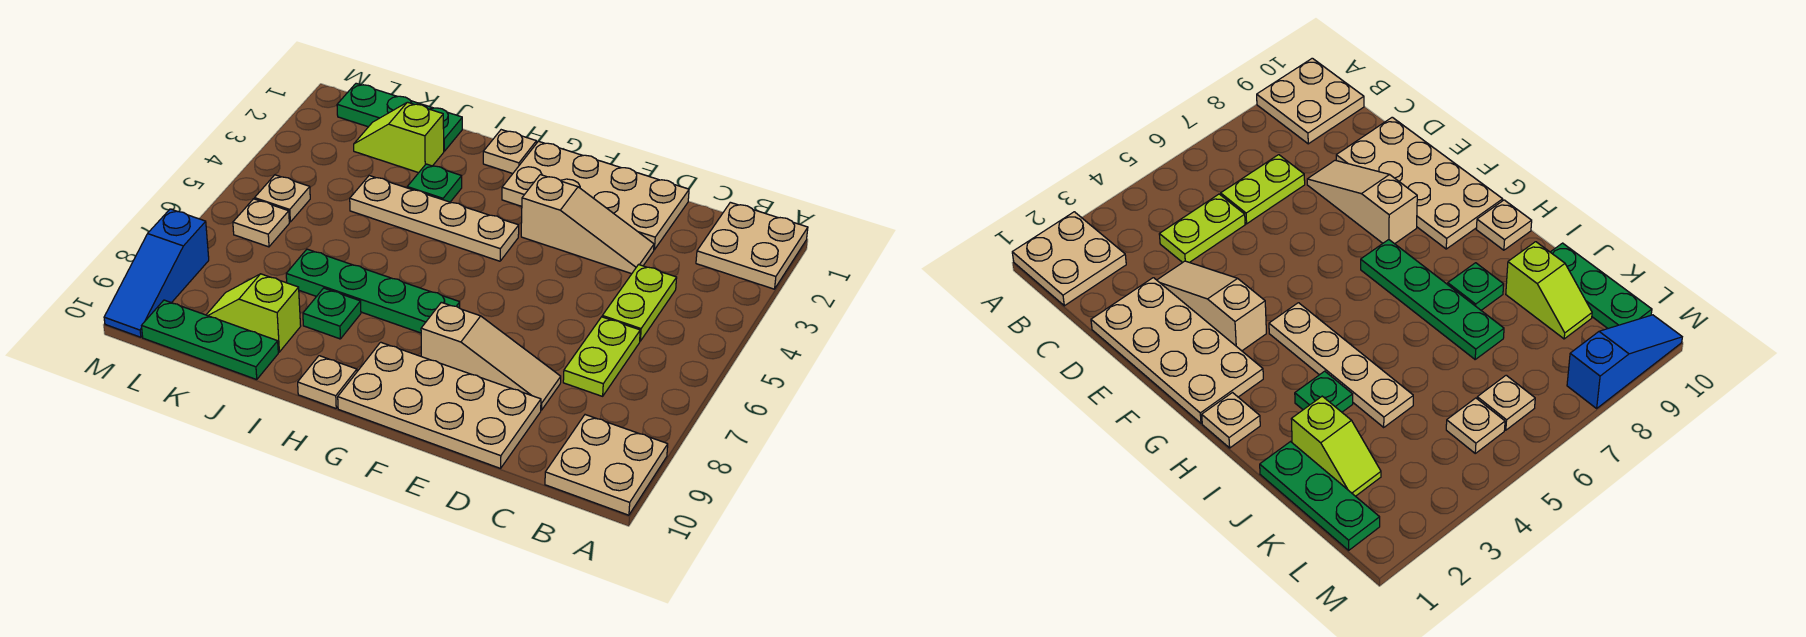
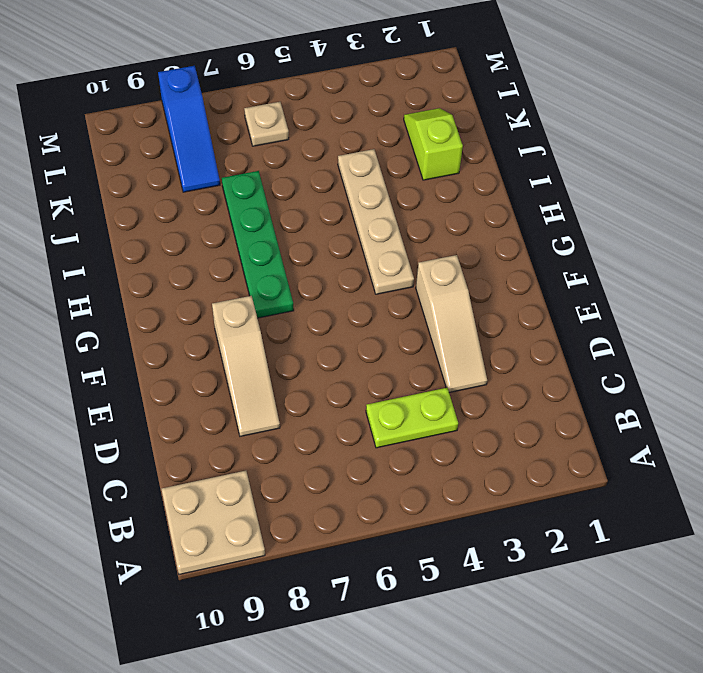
blue slope K8:M8 level 1 top M -> blue slope M8:M10 level 1 top 8
none -> tan plate A1:B2 level 1
none -> lime plate C6:C7 level 1
none -> tan plate D1:G2 level 1

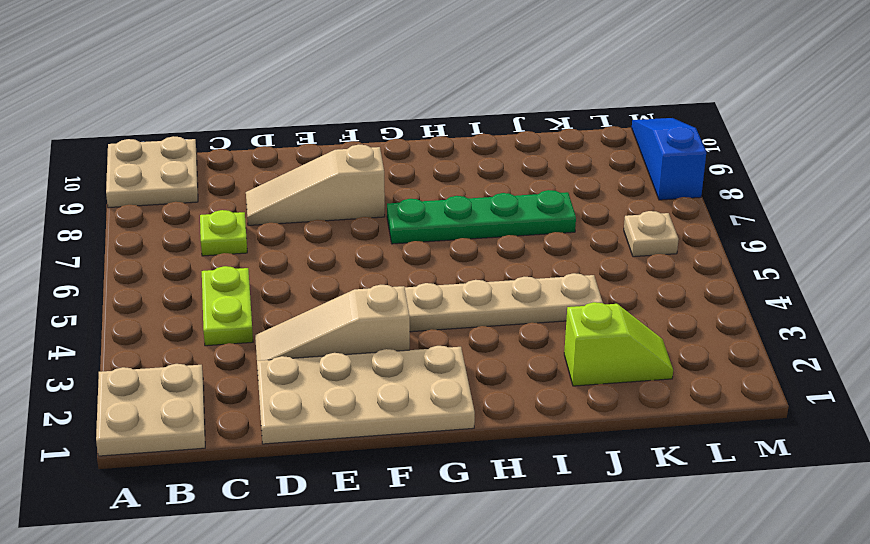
lime plate C7 level 1 -> lime plate C6:C7 level 1
none -> tan plate D9:G10 level 1
none -> tan plate H1 level 1
none -> tan plate H10 level 1

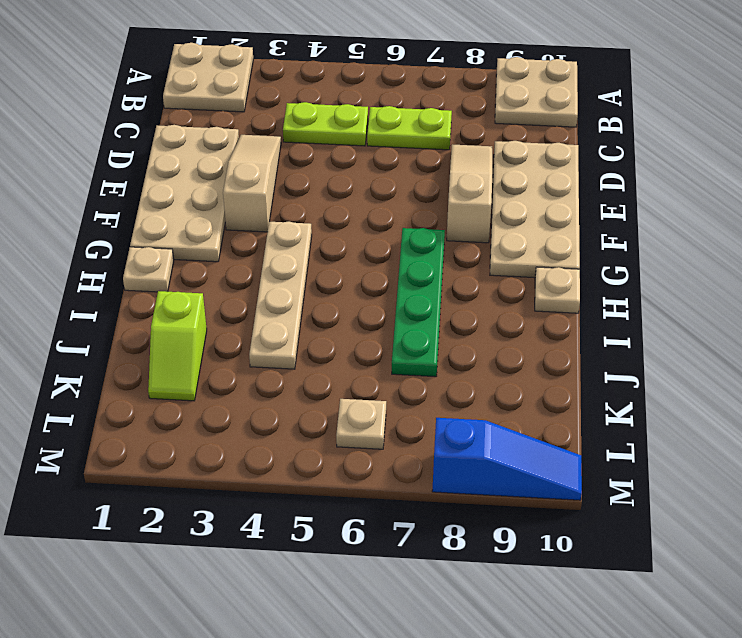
none -> green plate I3 level 1
none -> green plate I8 level 1
none -> green plate J1:L1 level 1

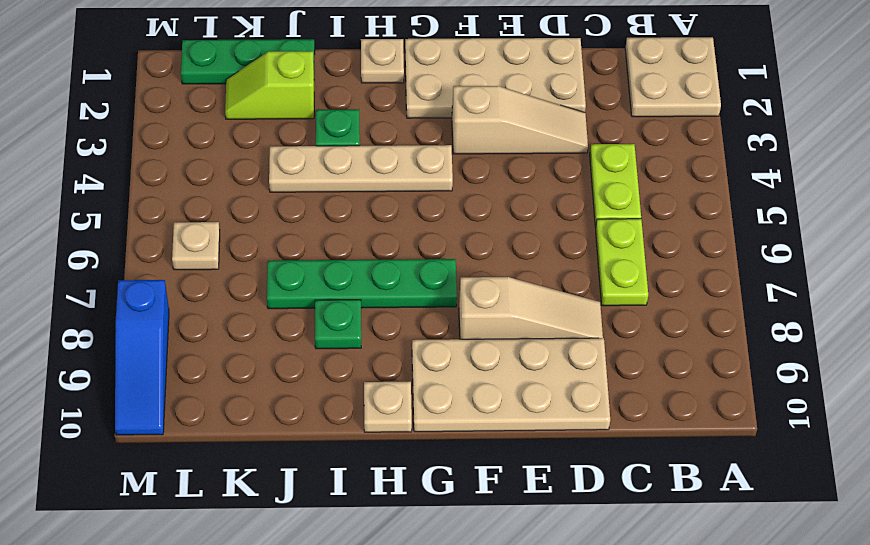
none -> tan plate A9:B10 level 1
none -> lime slope J9:K9 level 1 top J
none -> green plate J10:L10 level 1

